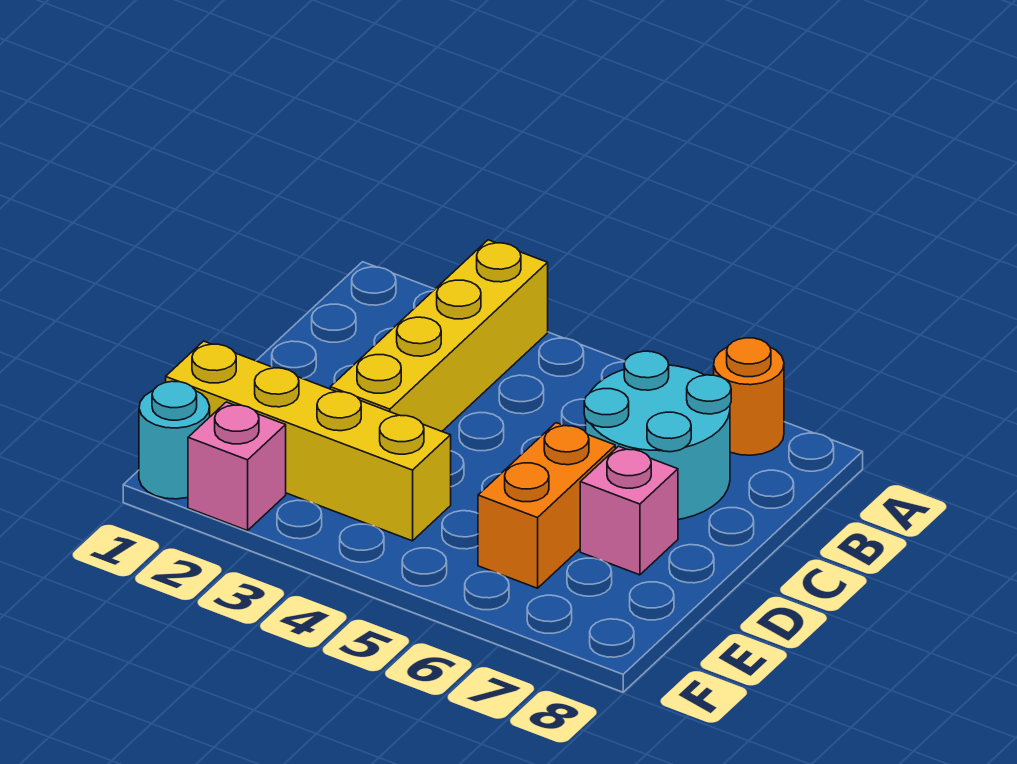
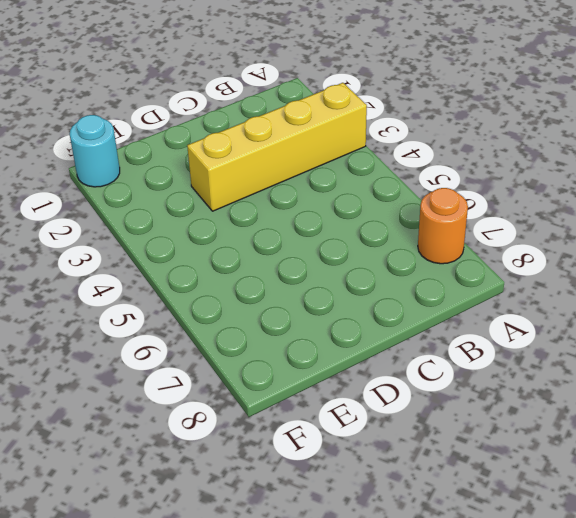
none -> cyan round brick B6:C7 level 1
none -> orange brick D6:E6 level 1

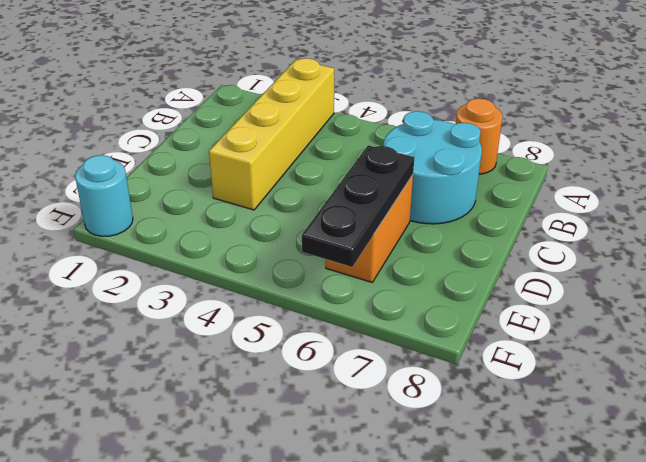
black plate D6:F6 level 2 -> none
none -> pink brick D7 level 1
none -> yellow brick E1:E4 level 1

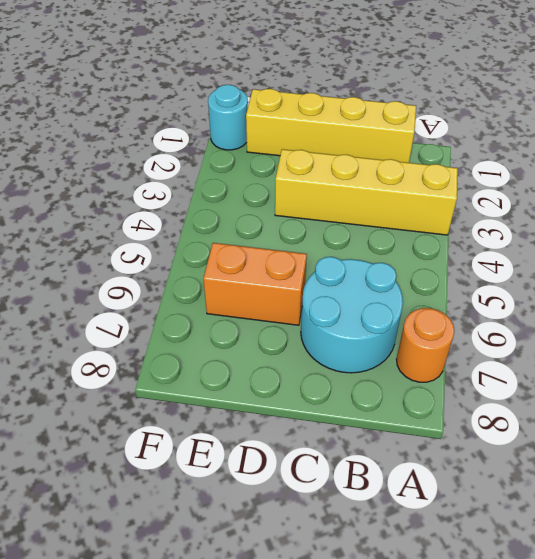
yellow brick B1:E1 level 1 -> yellow brick E1:E4 level 1
none -> pink brick D7 level 1
none -> pink brick F2 level 1

